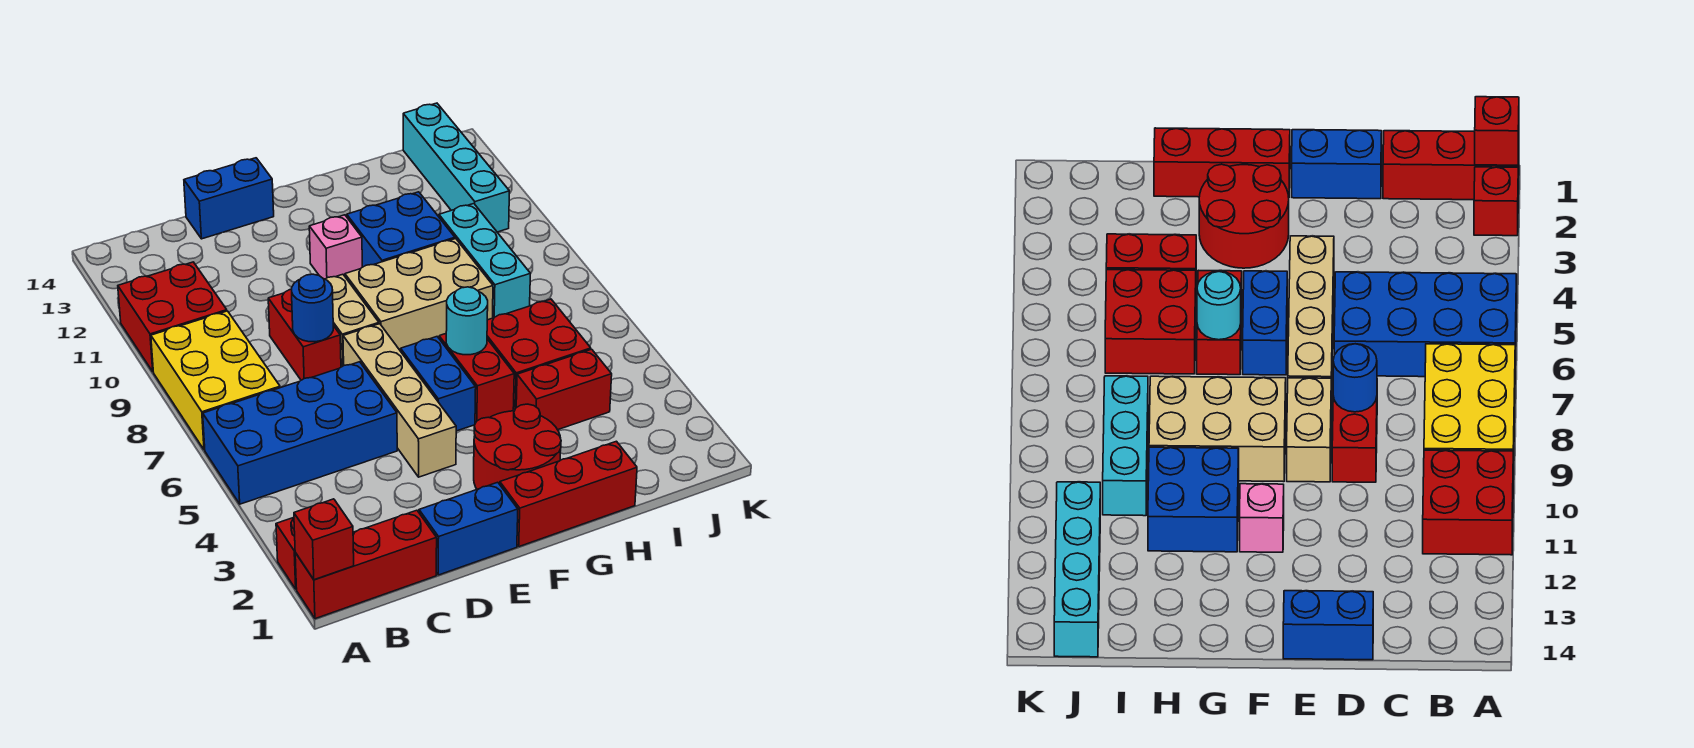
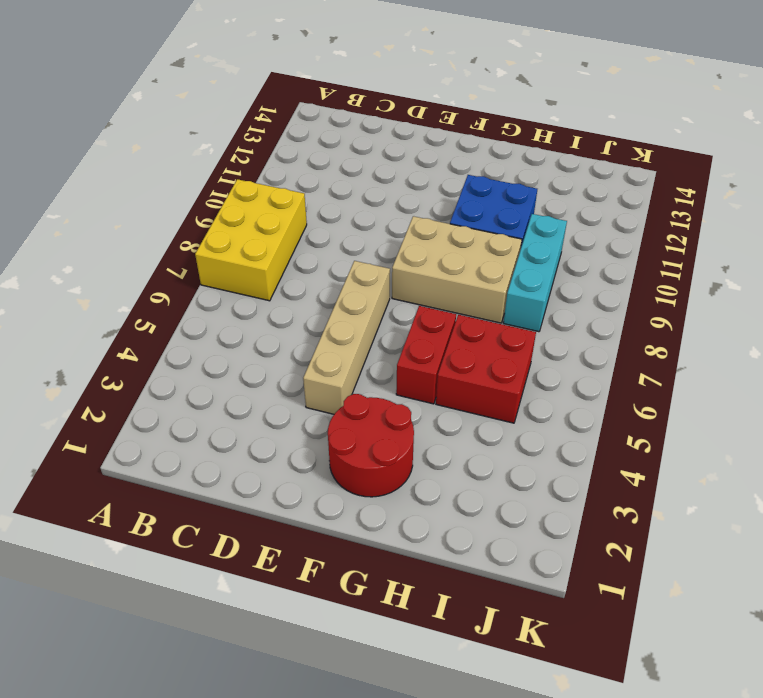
none -> red brick A1:C1 level 1
none -> red brick A2 level 1
none -> blue brick A5:D6 level 1

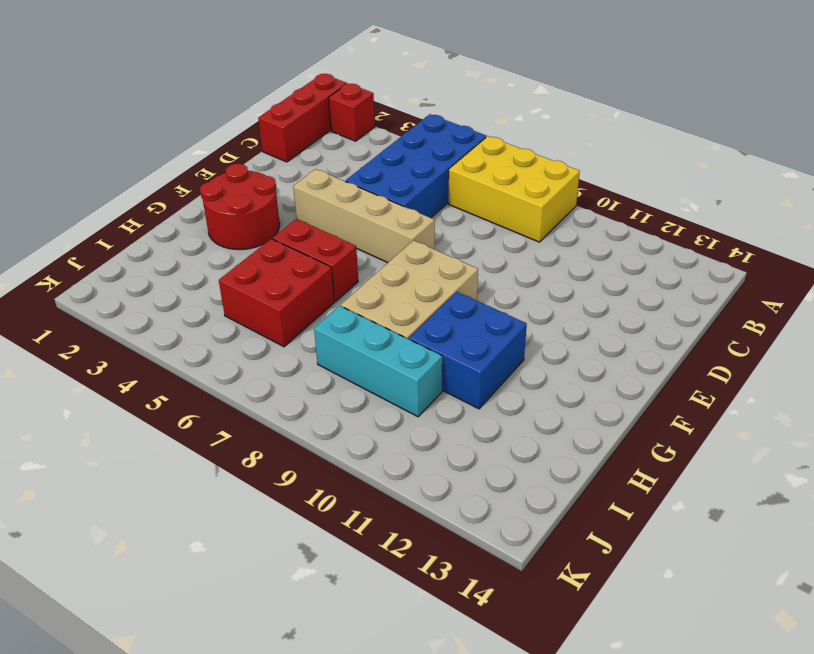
none -> red brick A10:B11 level 1
none -> blue brick D1:E1 level 1
none -> red brick D8:D9 level 1

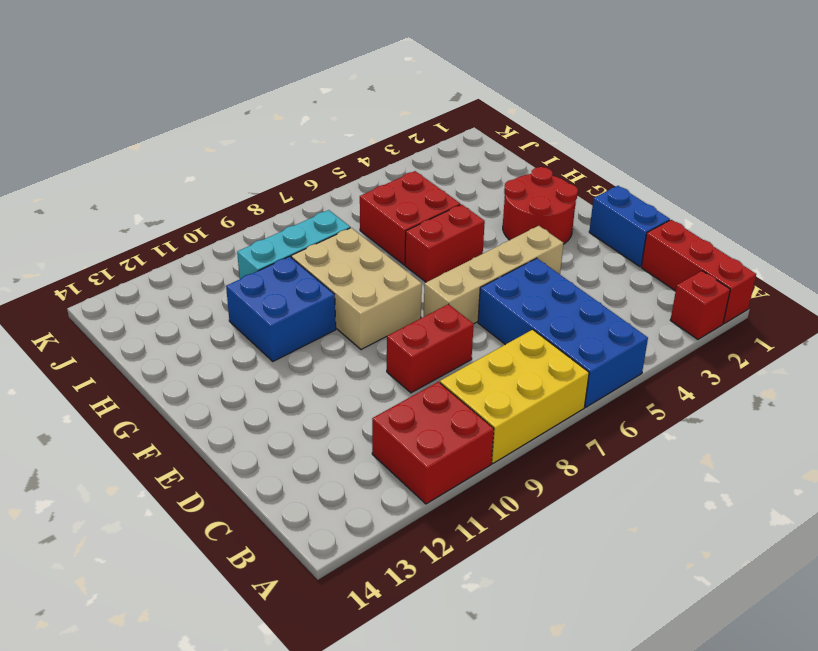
none -> blue brick D14:E14 level 1
none -> tan brick E8:E9 level 1
none -> red brick F1:H1 level 1

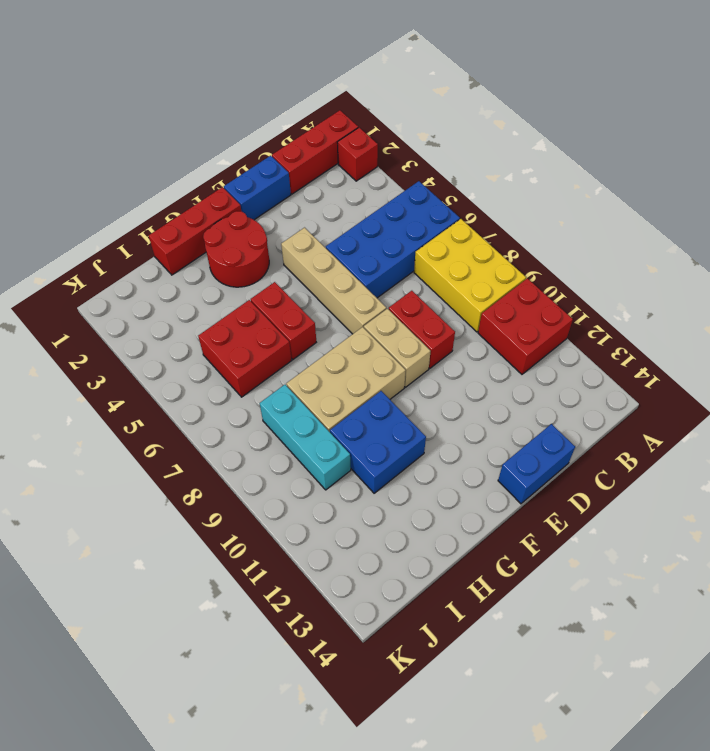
none -> blue brick F5:F6 level 1
none -> pink brick F11 level 1
none -> red brick H4:I4 level 1

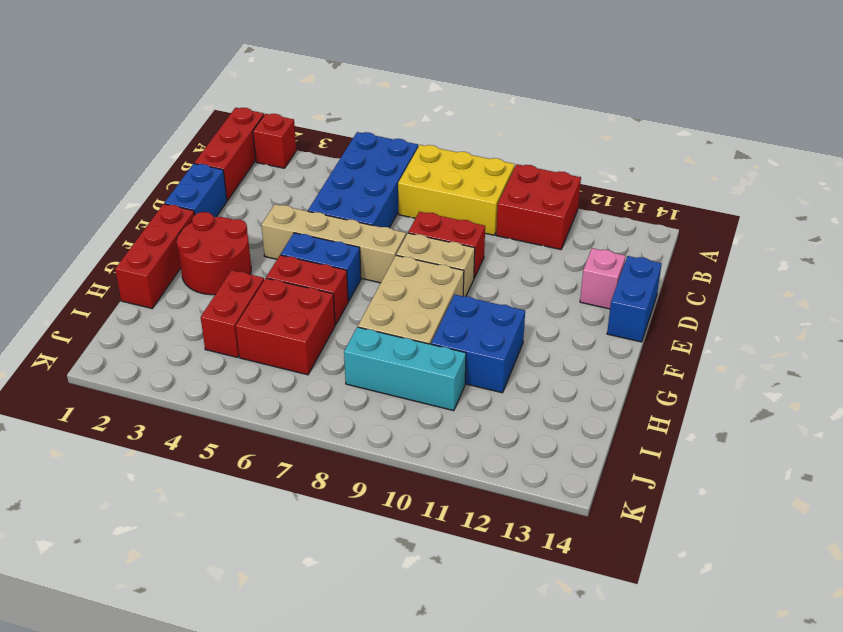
pink brick D13 level 1 -> pink brick F11 level 1
none -> cyan brick J11:J14 level 1
none -> red brick A1 level 2
none -> blue round brick D8 level 2

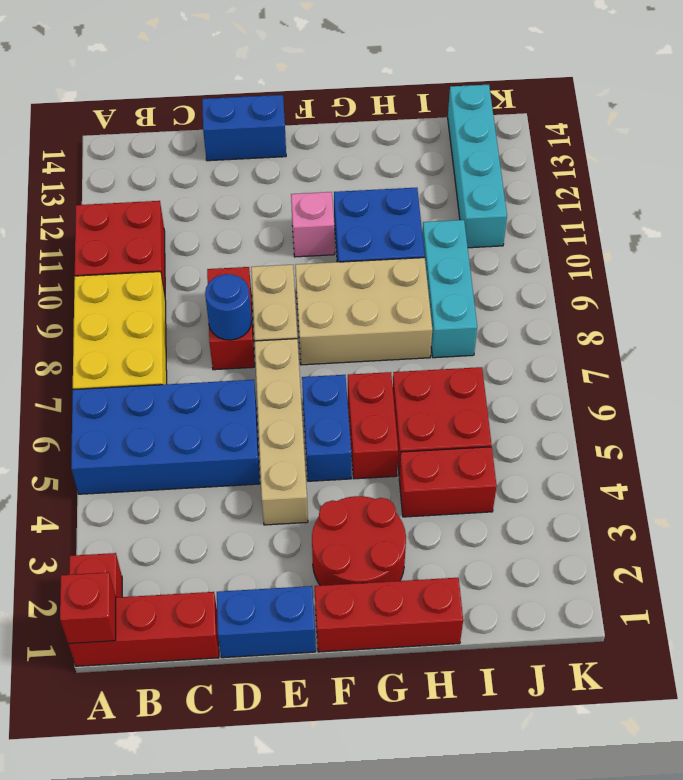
none -> cyan round brick G6 level 2

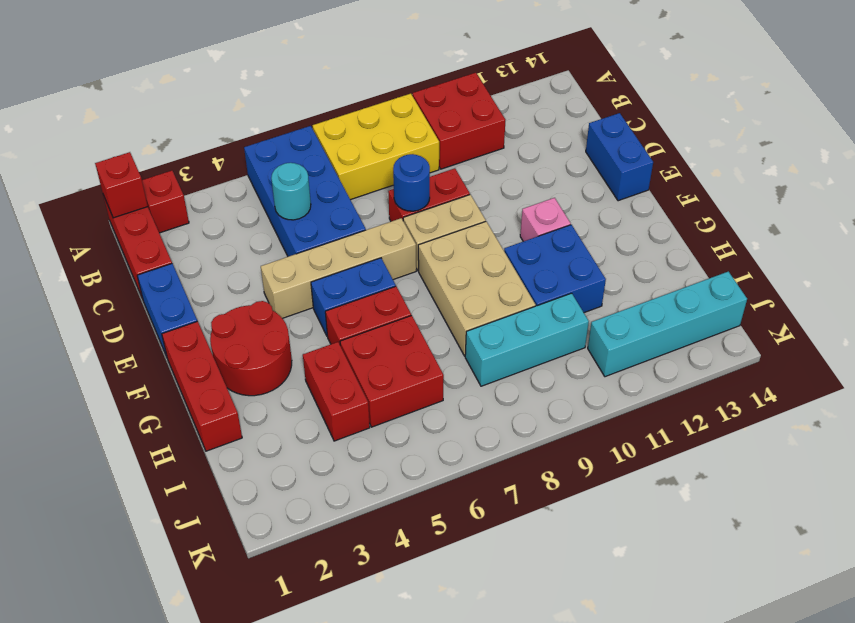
cyan round brick C5 level 2 -> cyan round brick G6 level 2

